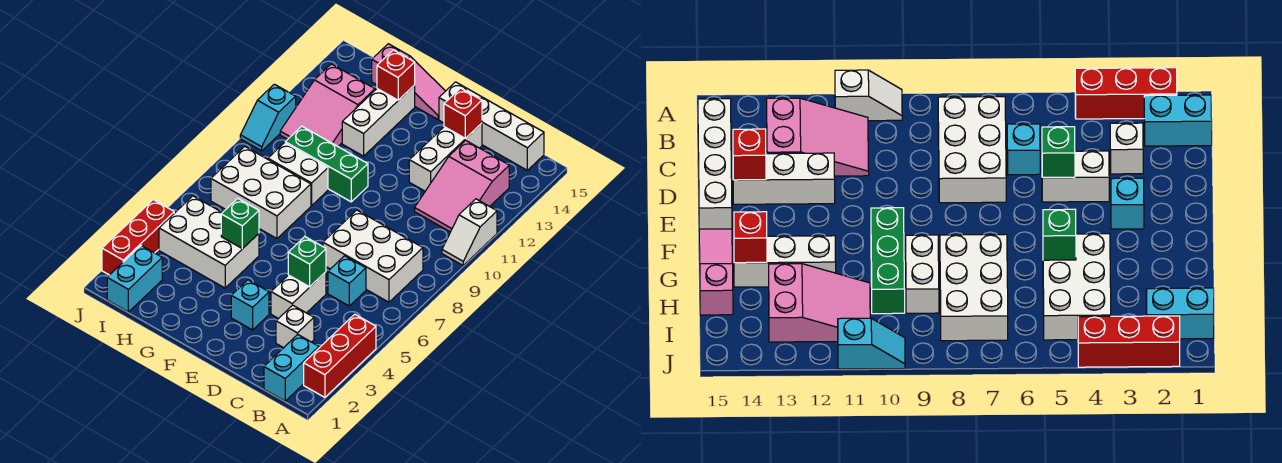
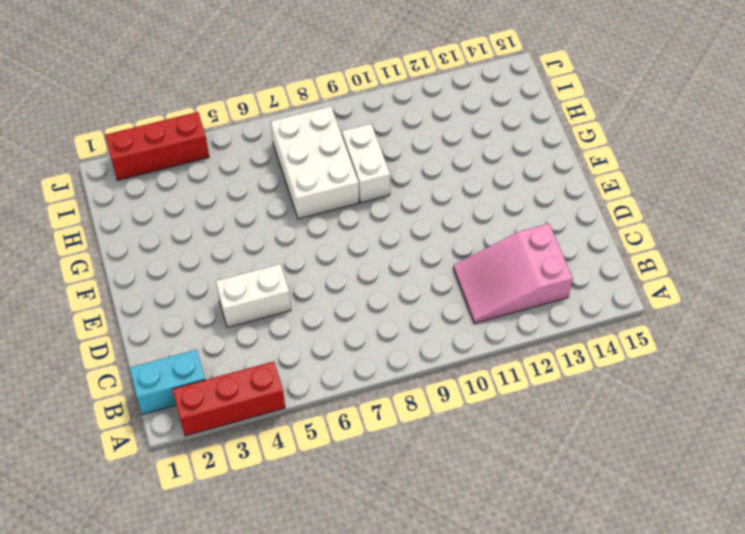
none -> white slope A10:A11 level 1 top 11
none -> white brick B7:D8 level 1
none -> white brick B15:E15 level 1

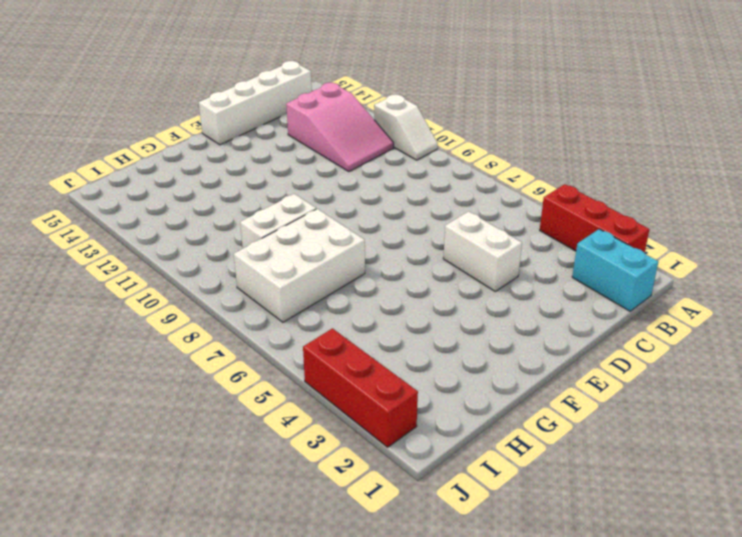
none -> white brick B7:D8 level 1
none -> white brick C3 level 1
none -> cyan brick C6 level 1

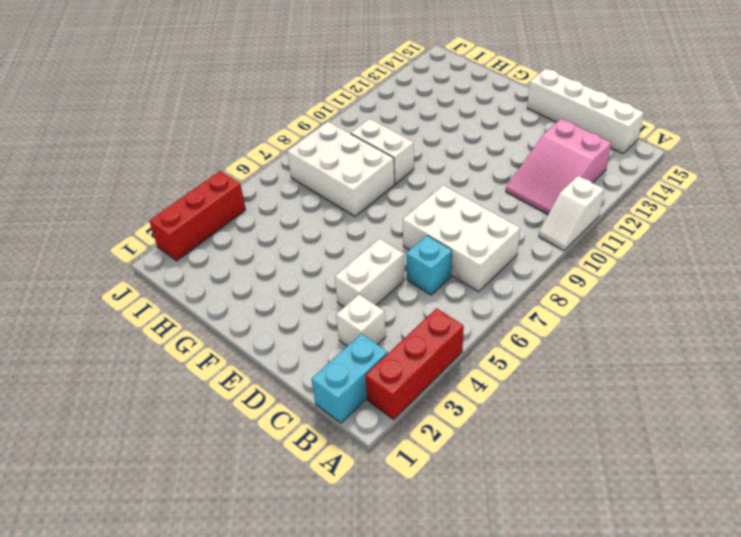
none -> white brick D12:D14 level 1
none -> cyan brick E3 level 1
none -> green brick F10:H10 level 1

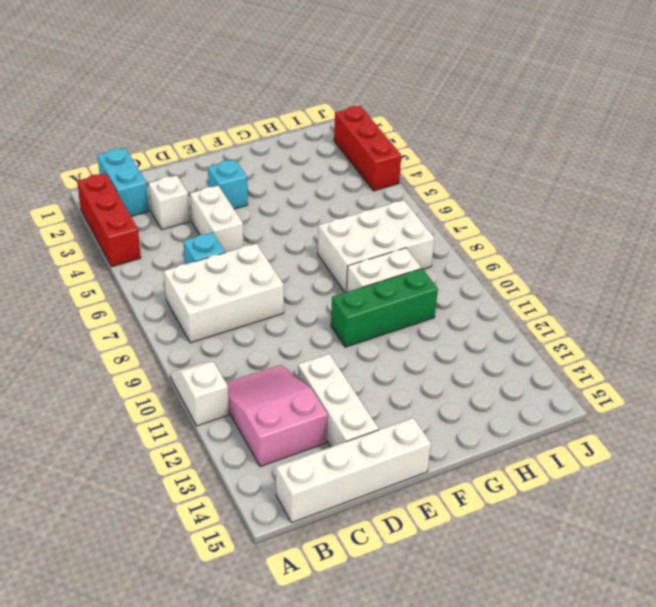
none -> pink slope F15:H15 level 1 top H
none -> white brick G4:I5 level 1
none -> white brick G12:G14 level 1

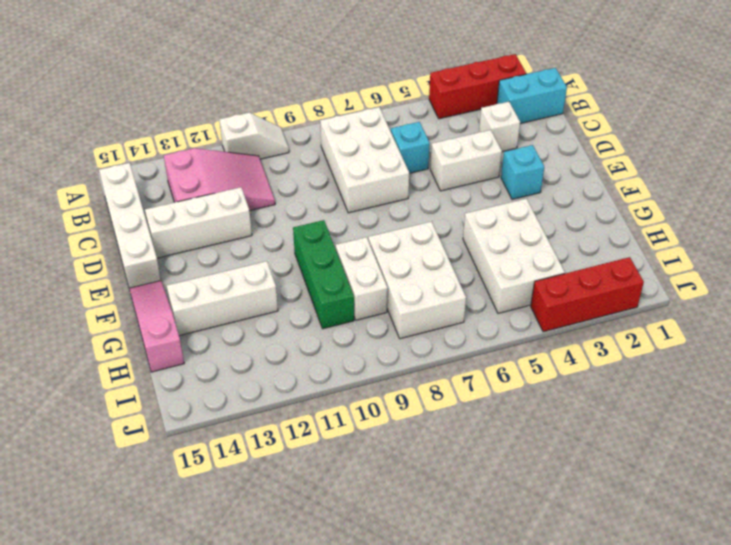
none -> pink slope H11:I13 level 1 top 13
none -> cyan brick I1:I2 level 1
none -> cyan slope J10:J11 level 1 top 11

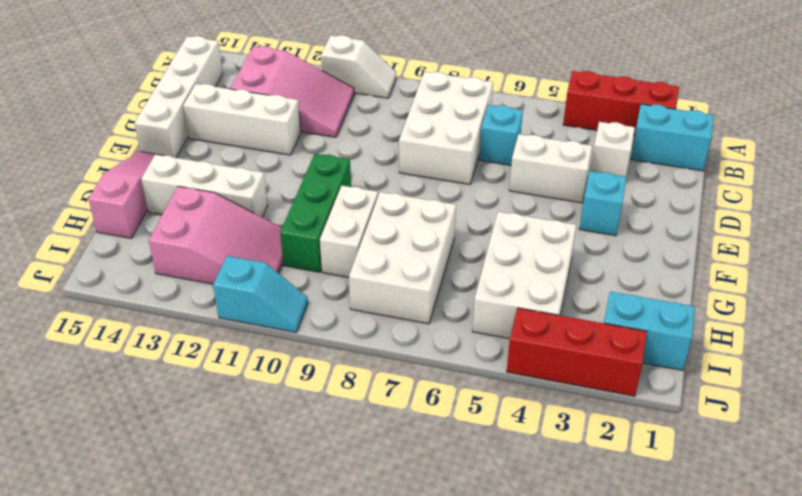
none -> green brick D5 level 2
none -> red brick D14 level 2
none -> green brick G5 level 2

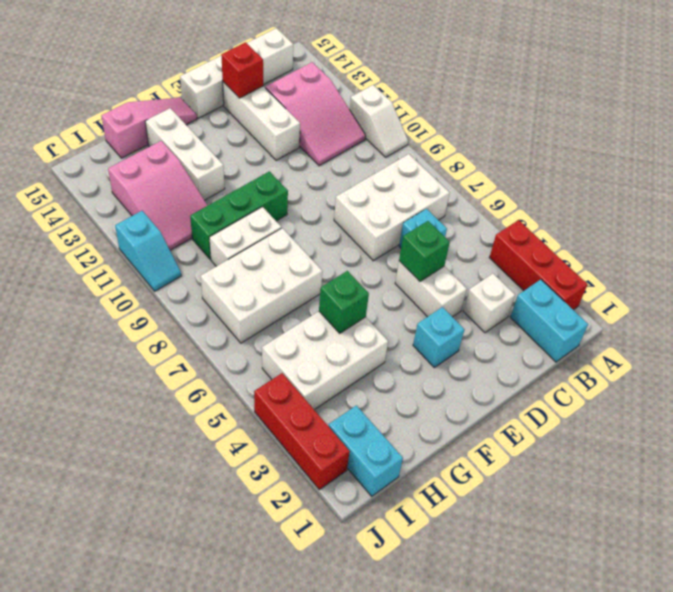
none -> red brick G14 level 2

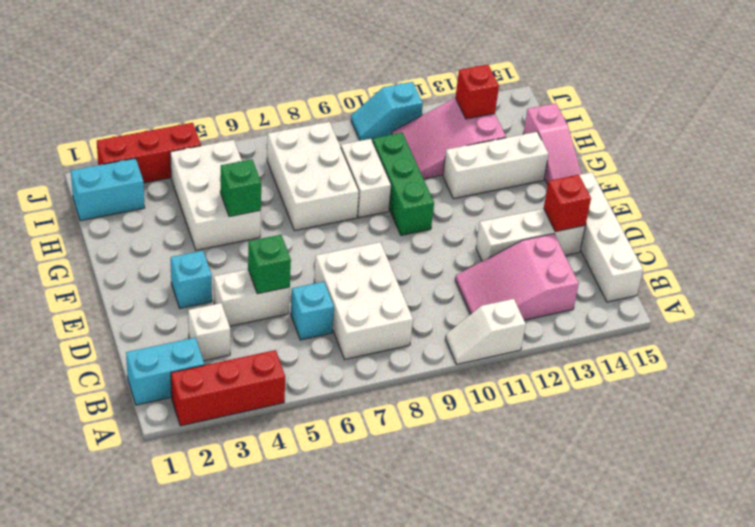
red brick I13 level 2 -> red brick G14 level 2

